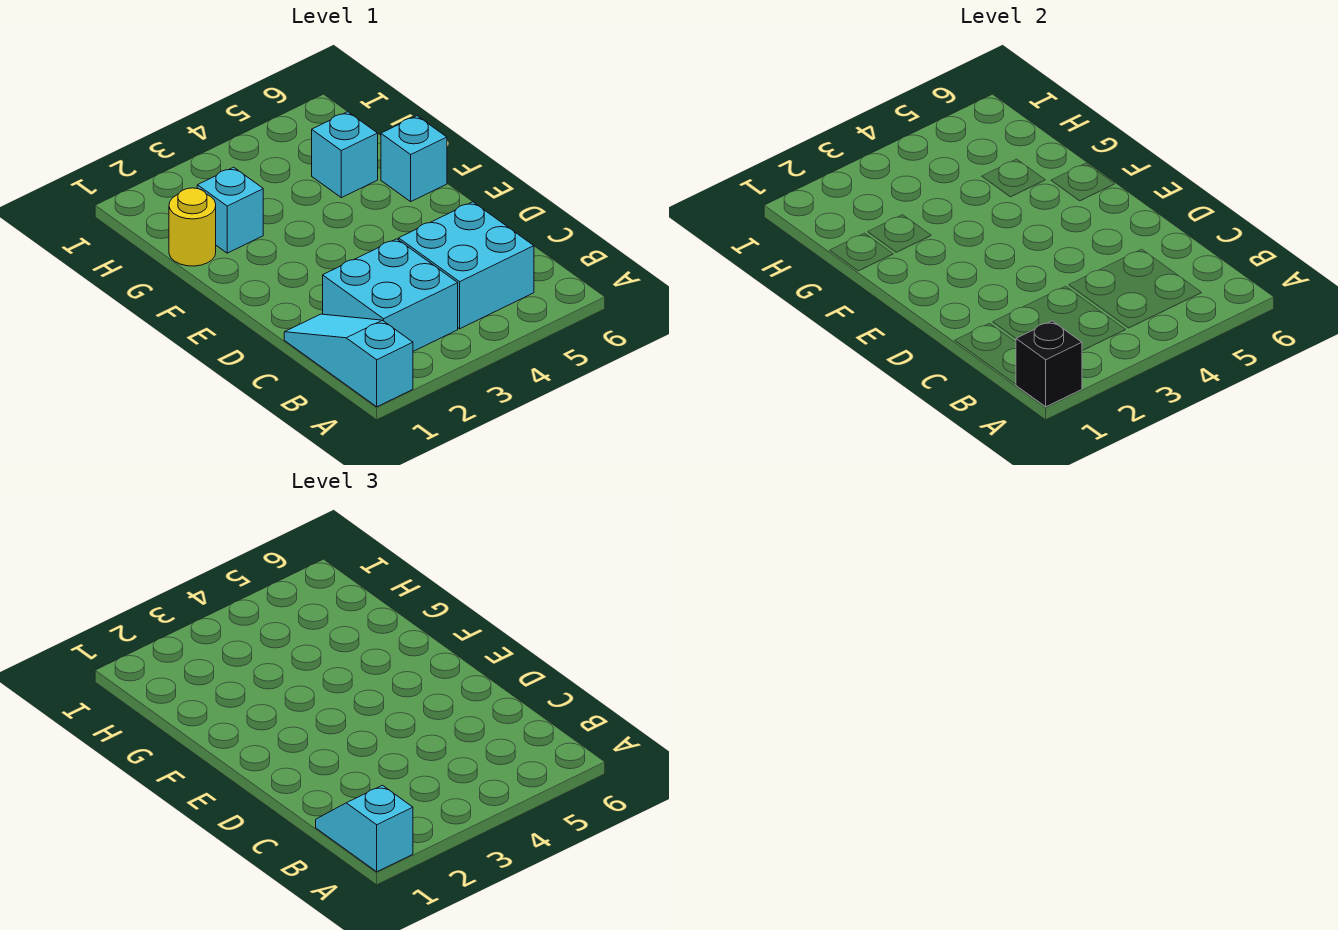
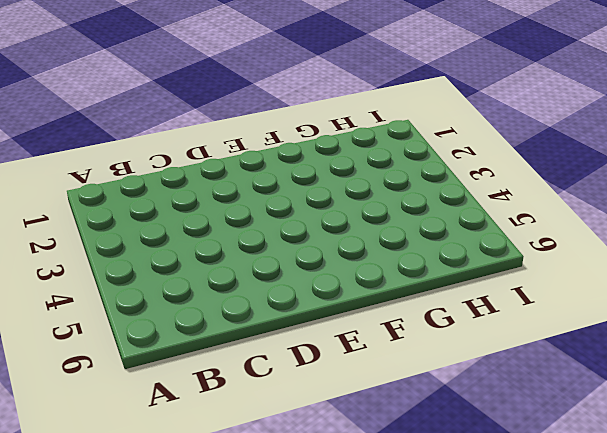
none -> cyan slope A1:C1 level 1 top A
none -> cyan brick B2:C3 level 1

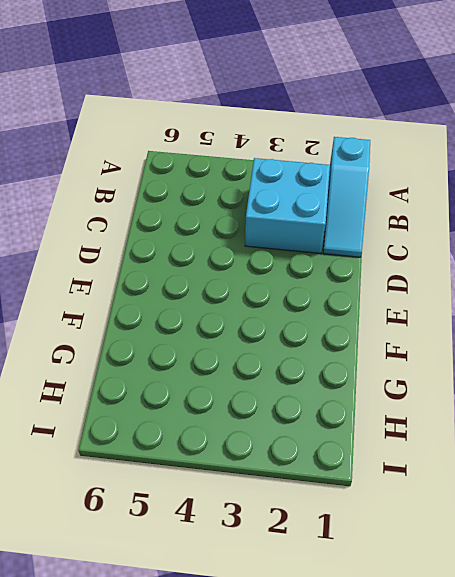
none -> cyan brick B4:C5 level 1
none -> cyan brick F6 level 1

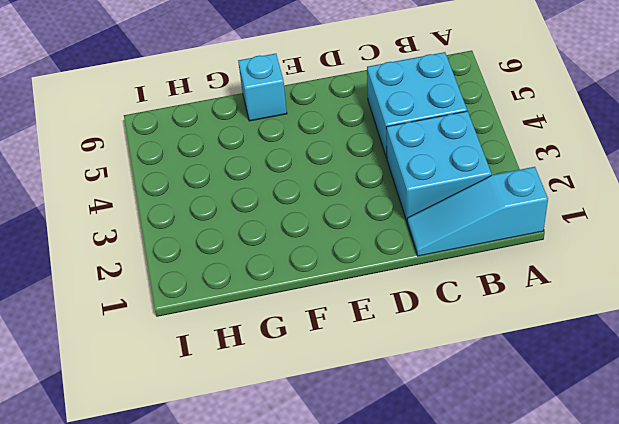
none -> yellow round brick G1 level 1
none -> cyan brick G2 level 1

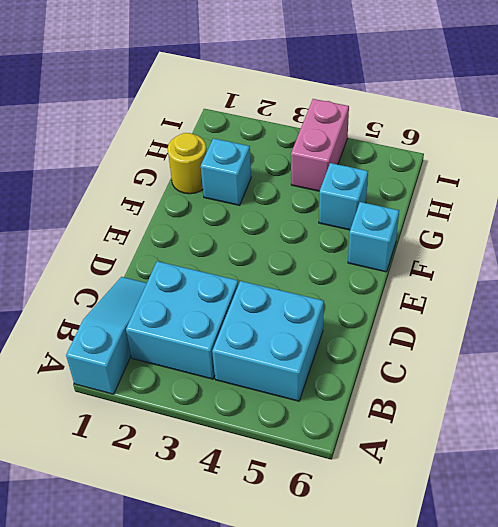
pink brick H4:I4 level 1 -> none
none -> black brick A1 level 2
none -> cyan slope A1:B1 level 3 top A

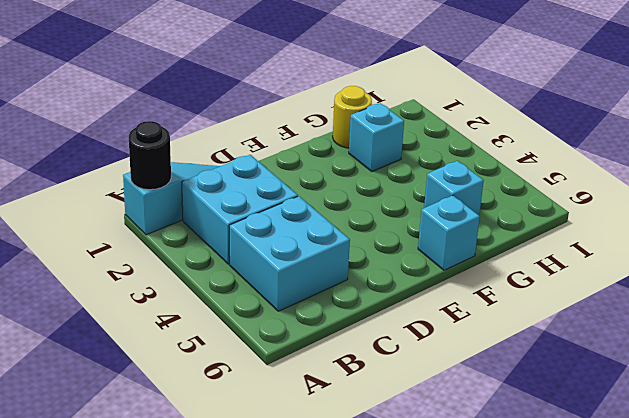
black round brick A1 level 2 -> black brick A1 level 2
none -> cyan slope A1:B1 level 3 top A

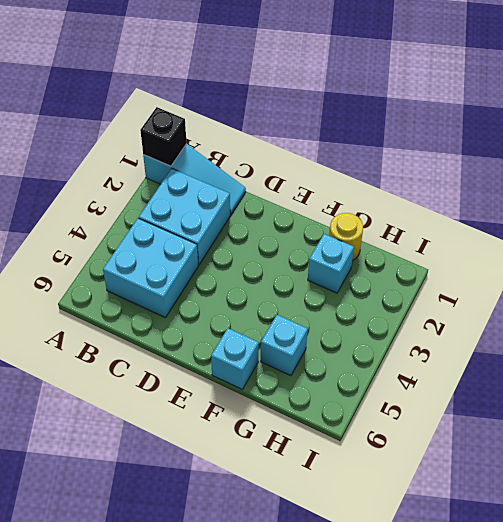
none -> cyan slope A1:B1 level 3 top A

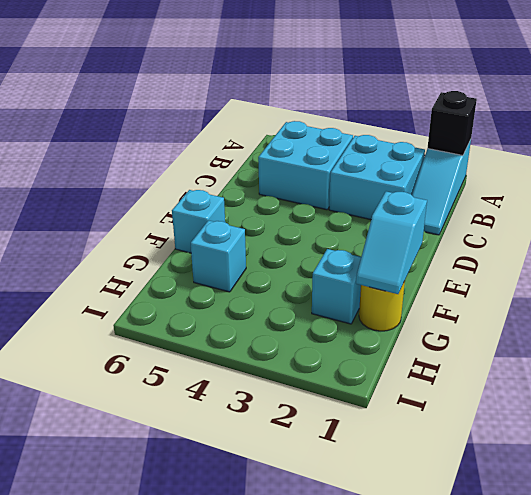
cyan slope F1:G1 level 2 top F -> cyan slope A1:B1 level 3 top A

